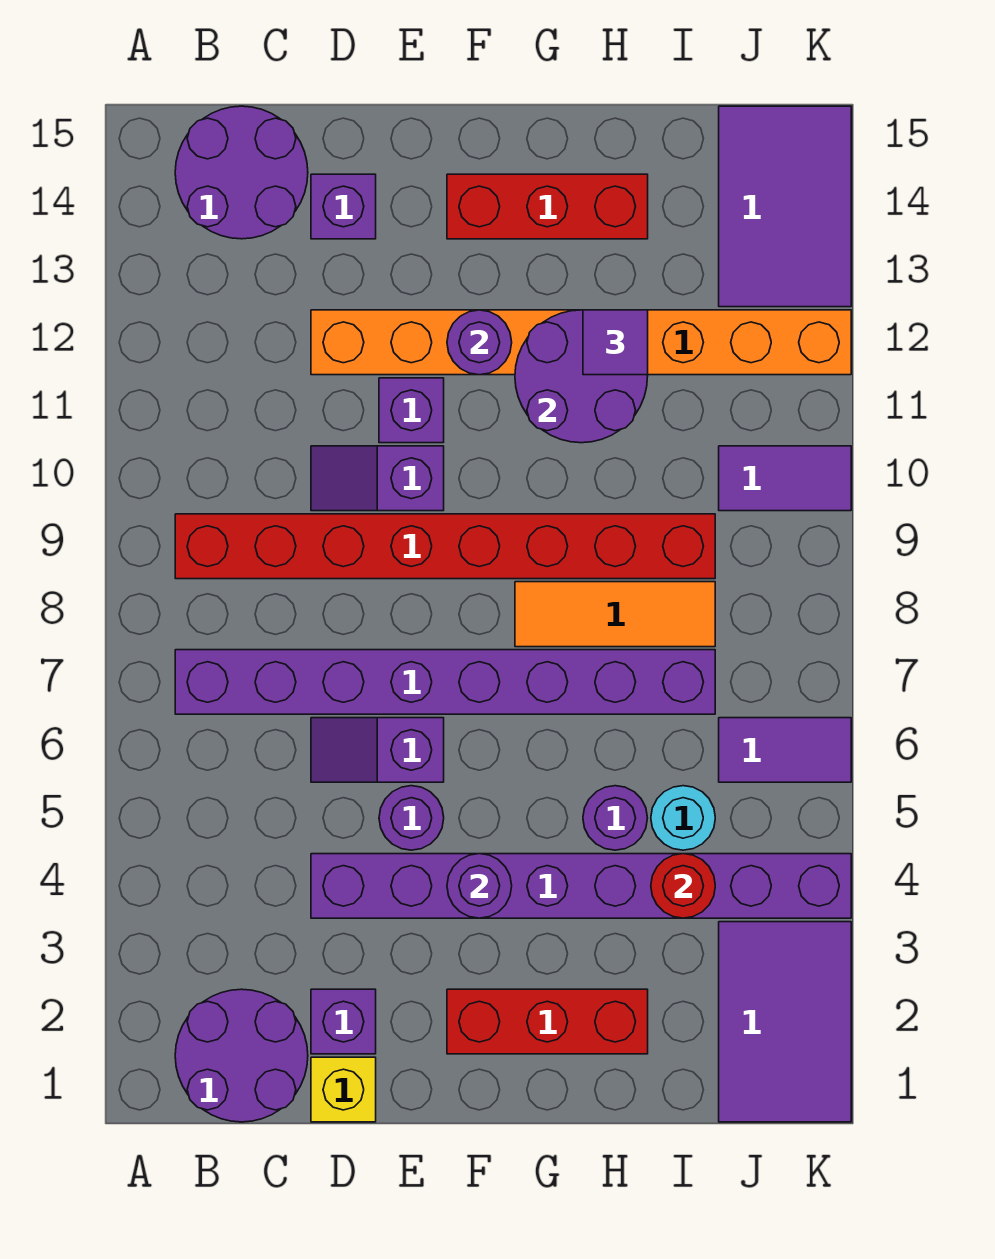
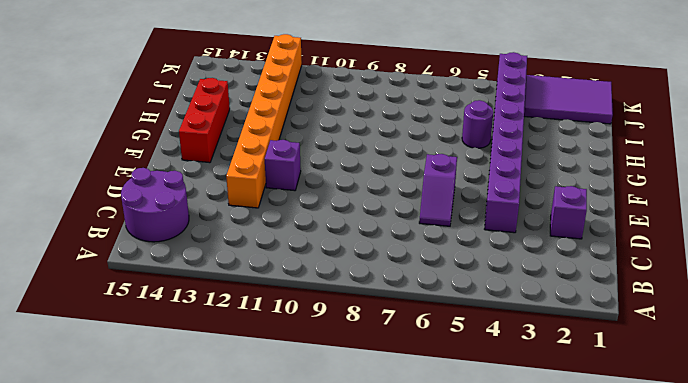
none -> purple round brick B1:C2 level 1
none -> purple brick B7:I7 level 1
none -> red brick B9:I9 level 1

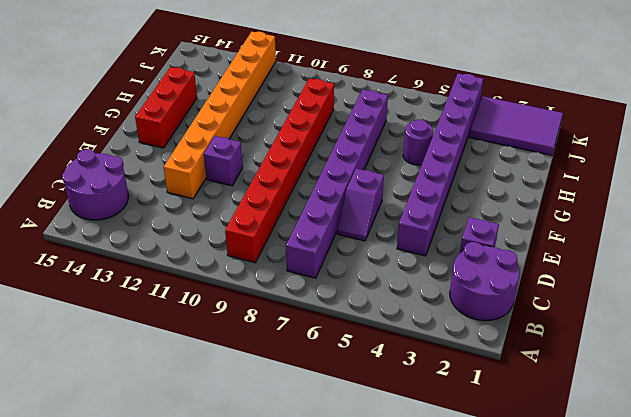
none -> yellow brick D1 level 1
none -> purple slope D10:E10 level 1 top E
none -> purple brick D14 level 1

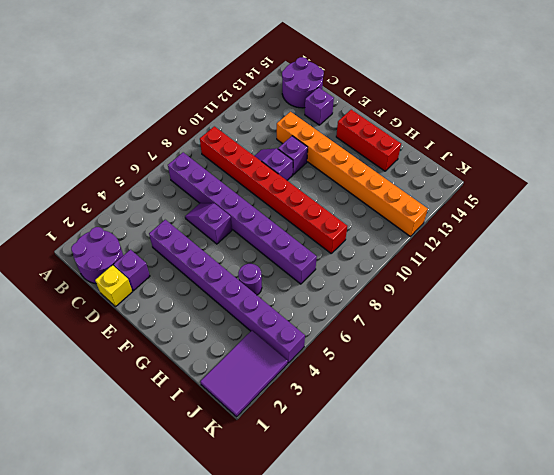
none -> purple round brick E5 level 1
none -> red brick F2:H2 level 1
none -> orange tile G8:I8 level 1

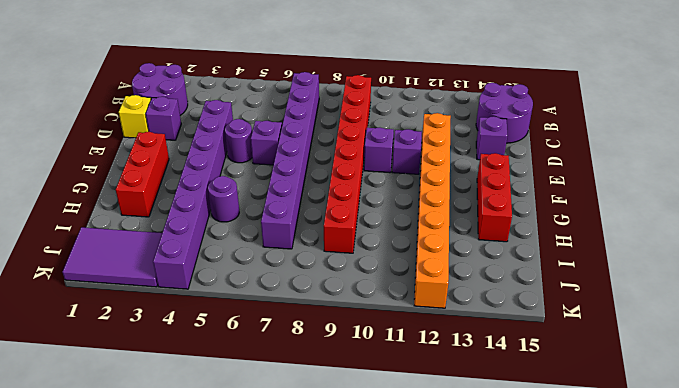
none -> orange tile G8:I8 level 1
none -> cyan round brick I5 level 1
none -> purple tile J6:K6 level 1

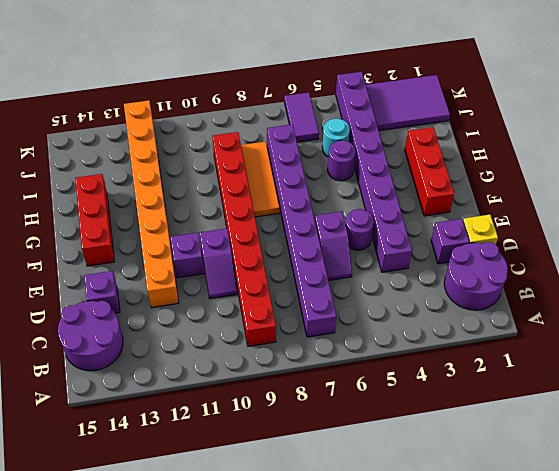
none -> purple tile J10:K10 level 1
none -> purple tile J13:K15 level 1
none -> purple round brick F4 level 2

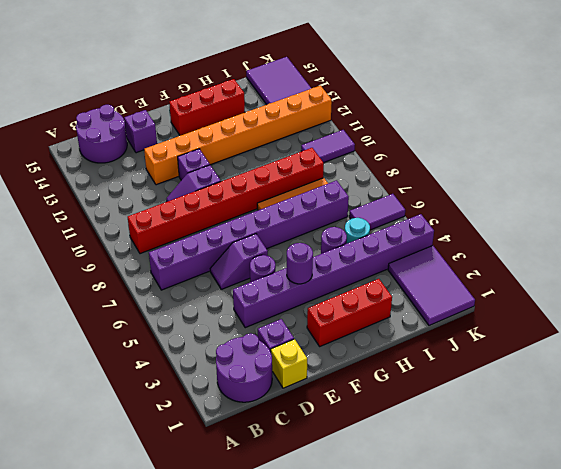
none -> purple round brick F12 level 2
none -> purple round brick G11:H12 level 2
none -> red round brick I4 level 2

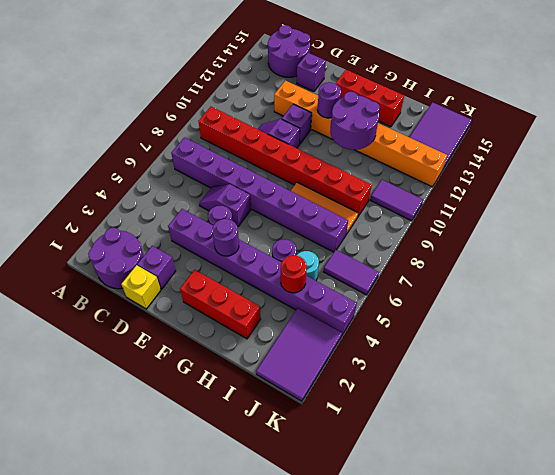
none -> purple tile H12 level 3

